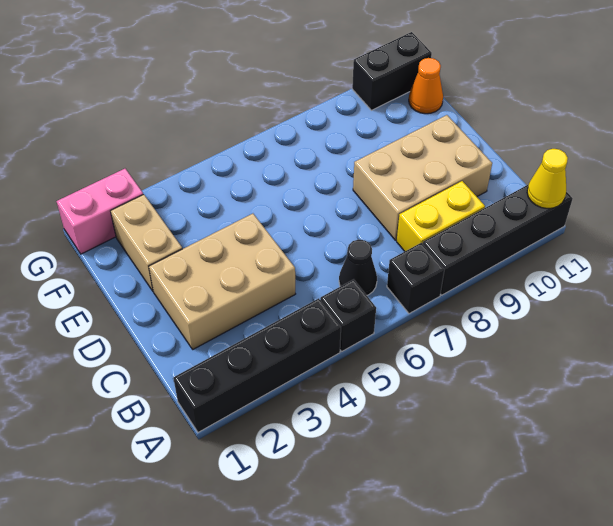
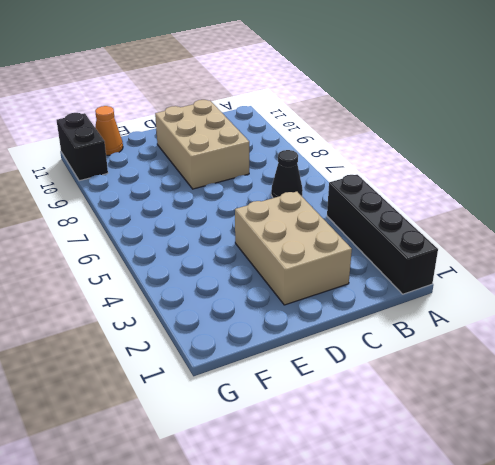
none -> black brick A5 level 1
none -> black brick A7 level 1
none -> black brick A8:A11 level 1

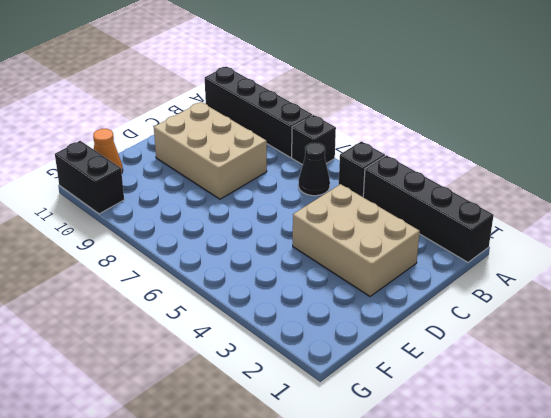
none -> yellow brick B8:B9 level 1
none -> tan brick E2:F2 level 1
none -> pink brick G1:G2 level 1

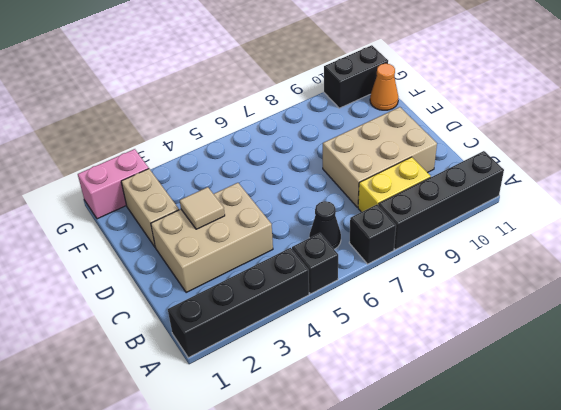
tan tile D3 level 2 -> none
none -> yellow cone A11 level 2

